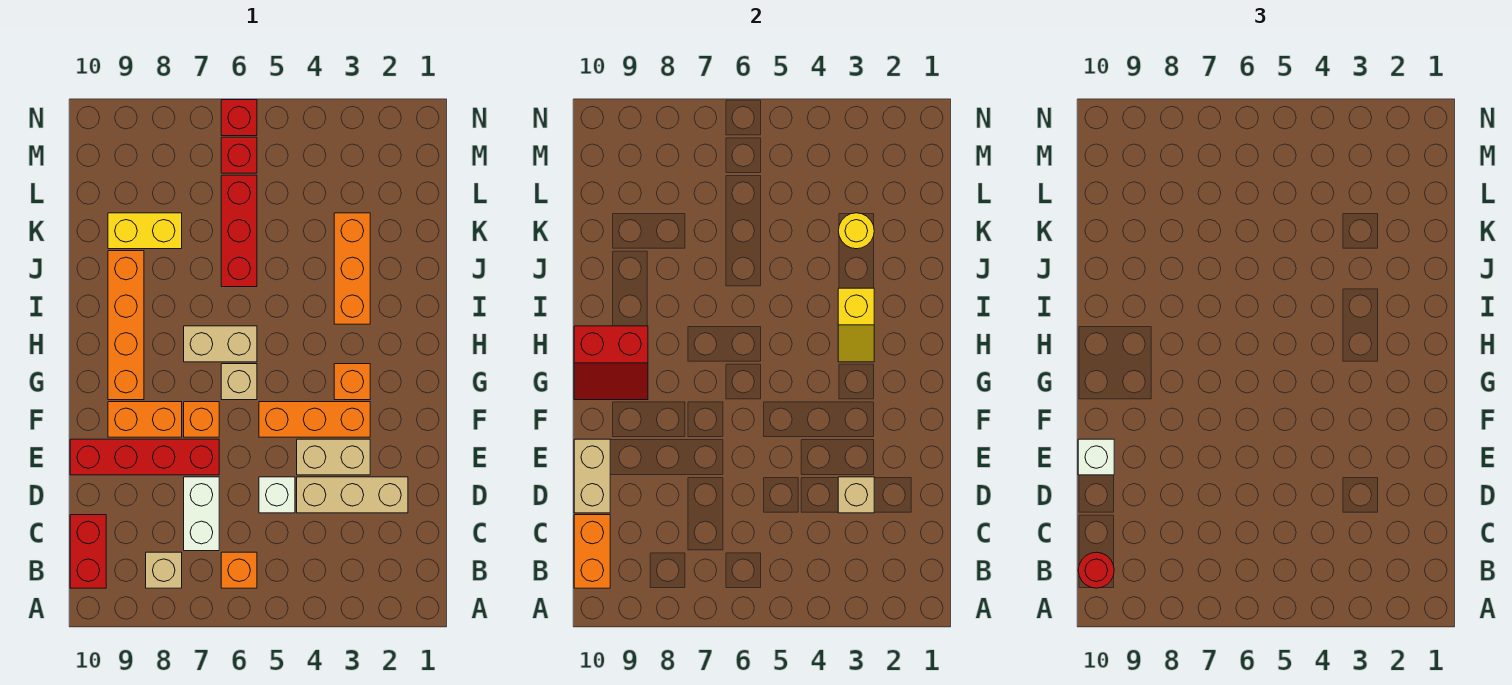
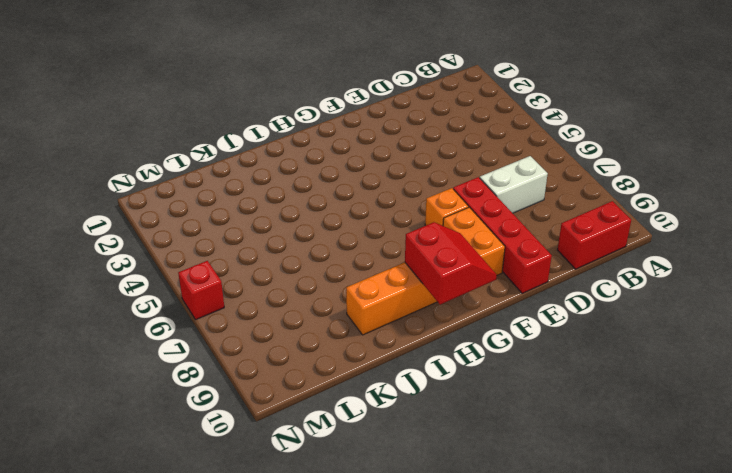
none -> orange brick B6 level 1
none -> tan brick B8 level 1
none -> tan brick D2:D4 level 1

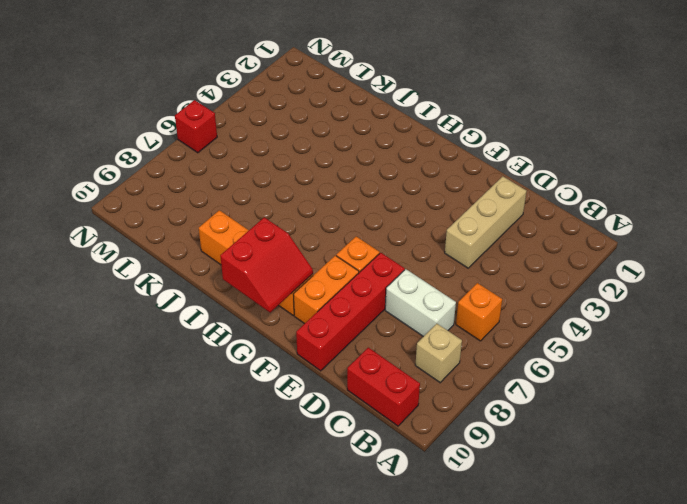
none -> white brick D5 level 1
none -> tan brick E3:E4 level 1
none -> orange brick F3:F5 level 1

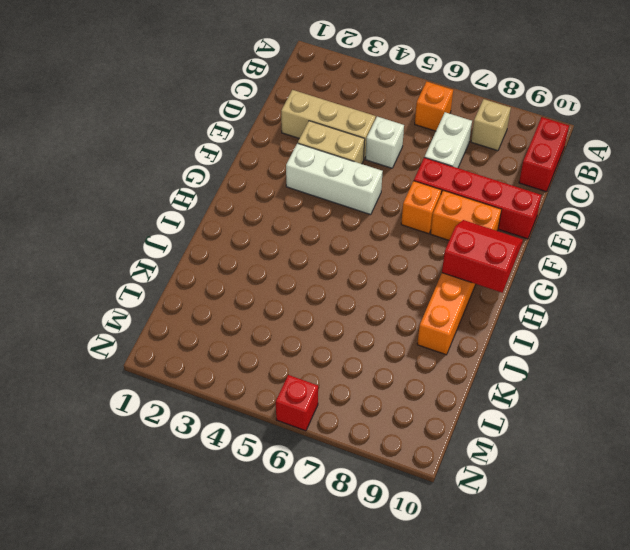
white brick F3:F5 level 1 -> orange brick F3:F5 level 1
none -> orange brick G3 level 1
none -> tan brick G6 level 1
none -> tan brick H6:H7 level 1

